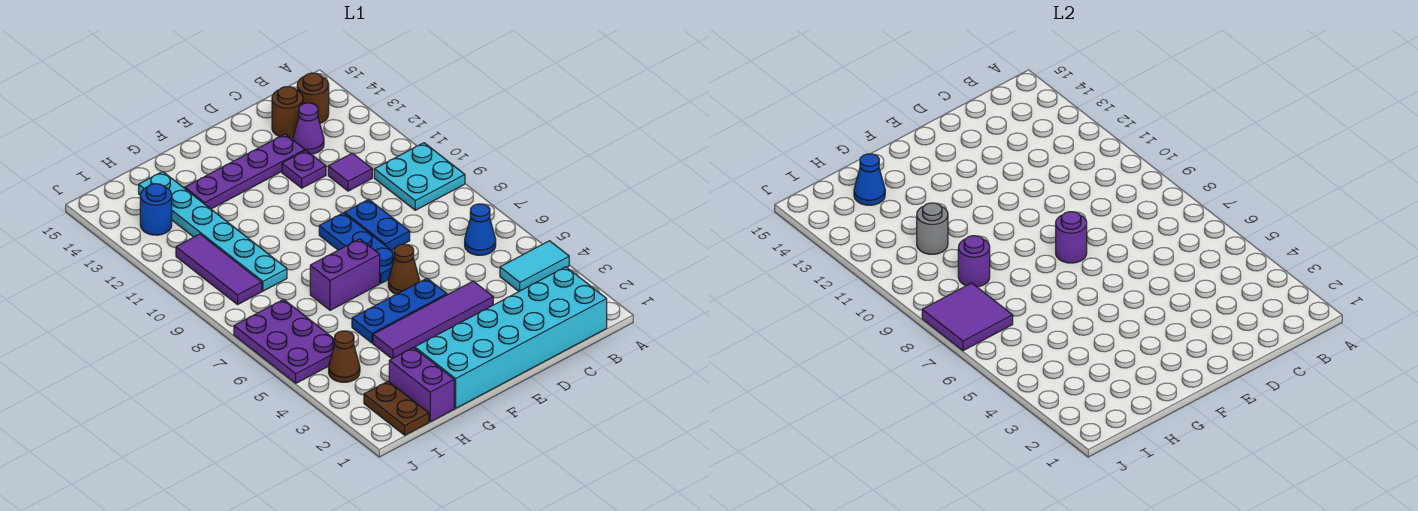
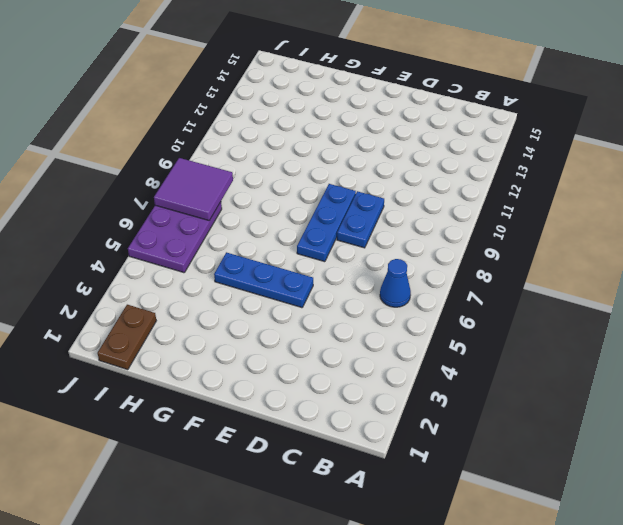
none -> cyan tile A4:B4 level 1
none -> cyan plate A9:B10 level 1
none -> cyan brick B1:G2 level 1

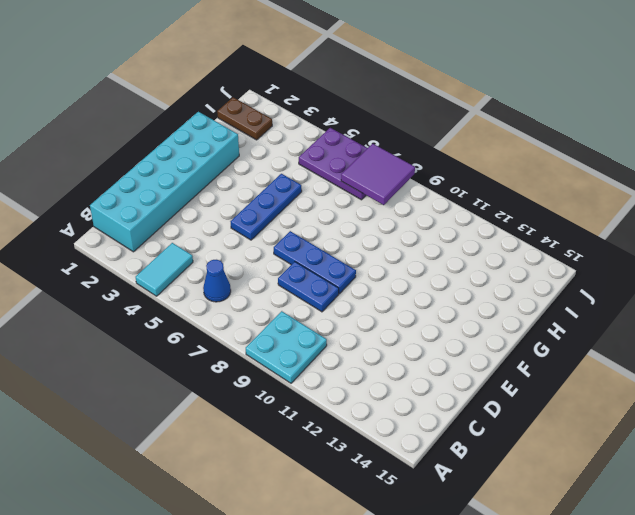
none -> brown round brick B14 level 1
none -> purple tile C11 level 1
none -> purple cone C13 level 1

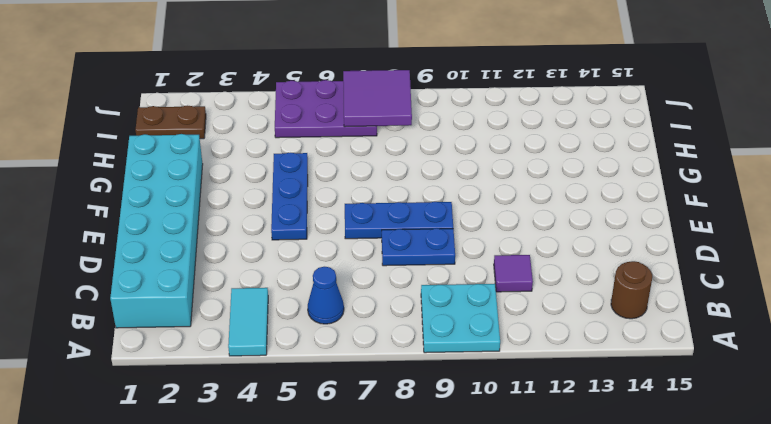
none -> purple cone C13 level 1
none -> brown round brick C14 level 1
none -> purple tile D4:G4 level 1

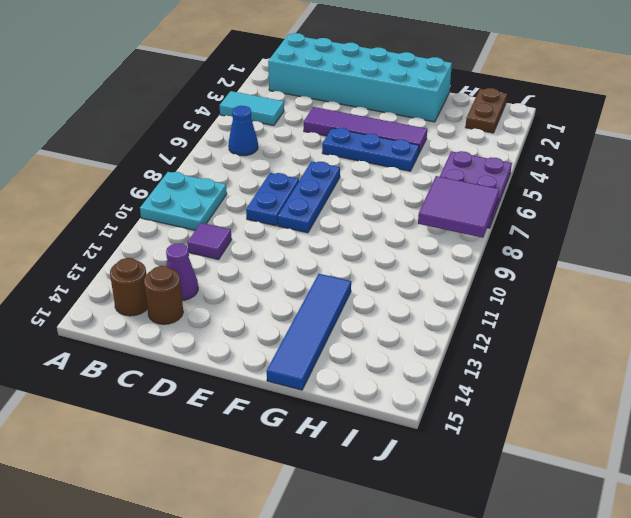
blue tile G12:G15 level 1 -> purple plate D13:G13 level 1
none -> purple plate D12 level 1
none -> brown cone E6 level 1
none -> purple brick F7:G7 level 1

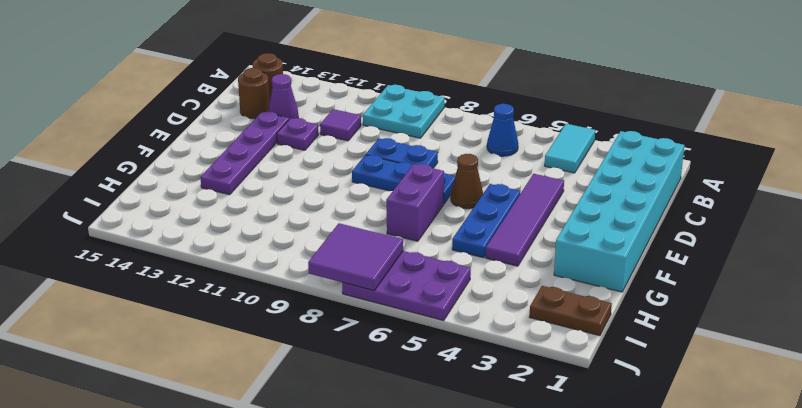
none -> purple brick H1:H2 level 1
none -> cyan plate H9:H14 level 1
none -> brown cone I4 level 1

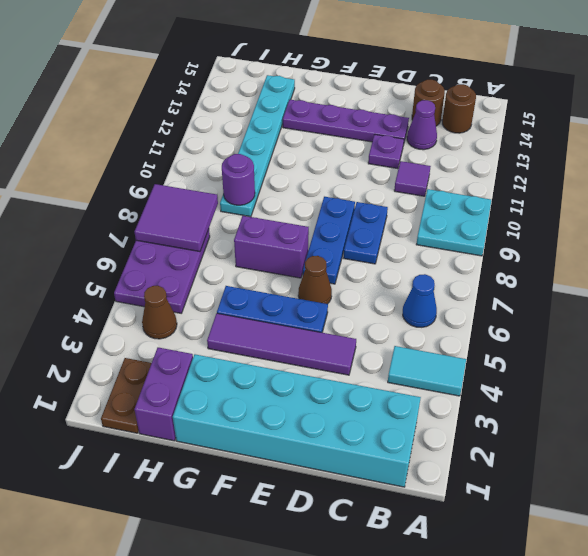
none -> purple tile I9:I11 level 1
none -> blue round brick I13 level 1
none -> purple round brick E8 level 2

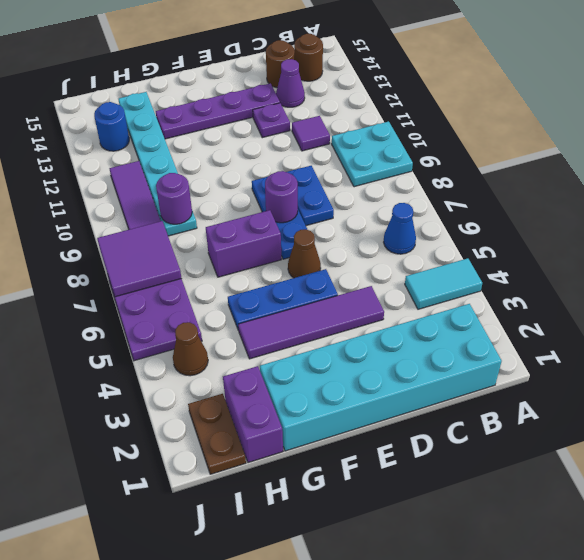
none -> grey round brick H11 level 2
none -> blue cone H14 level 2

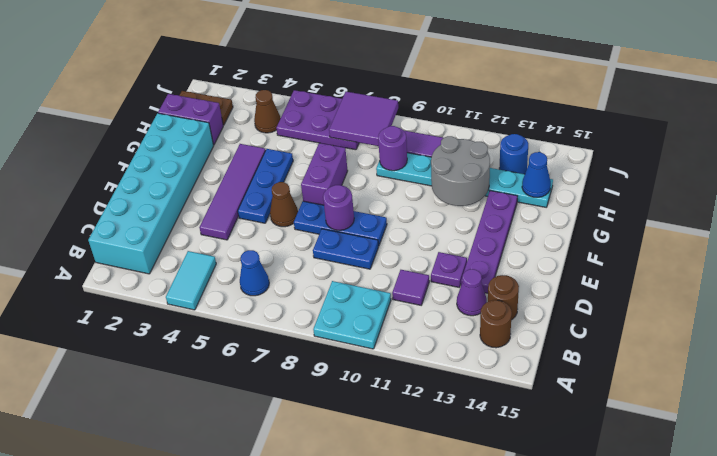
grey round brick G11:H12 level 2 -> grey round brick H11 level 2

